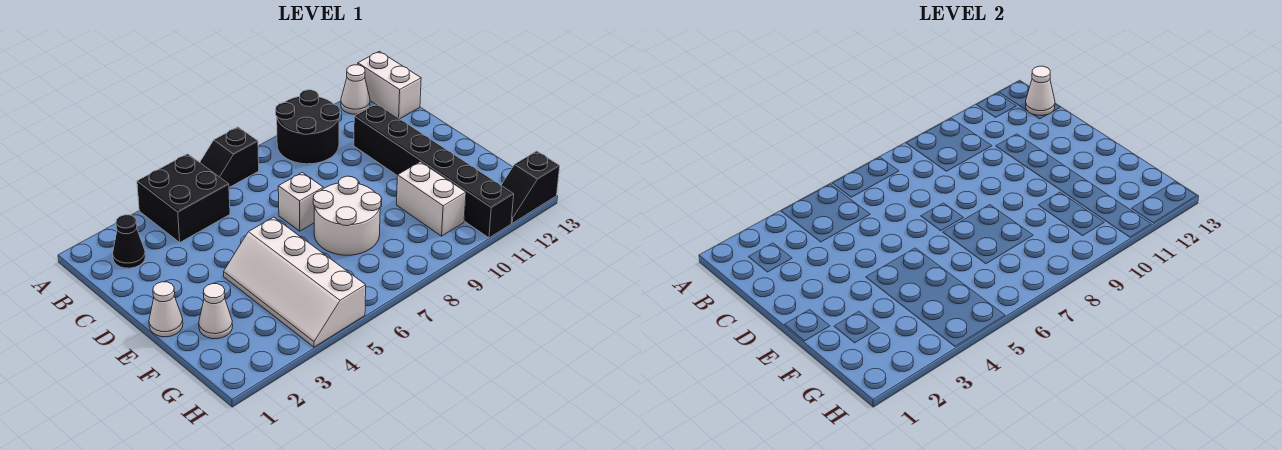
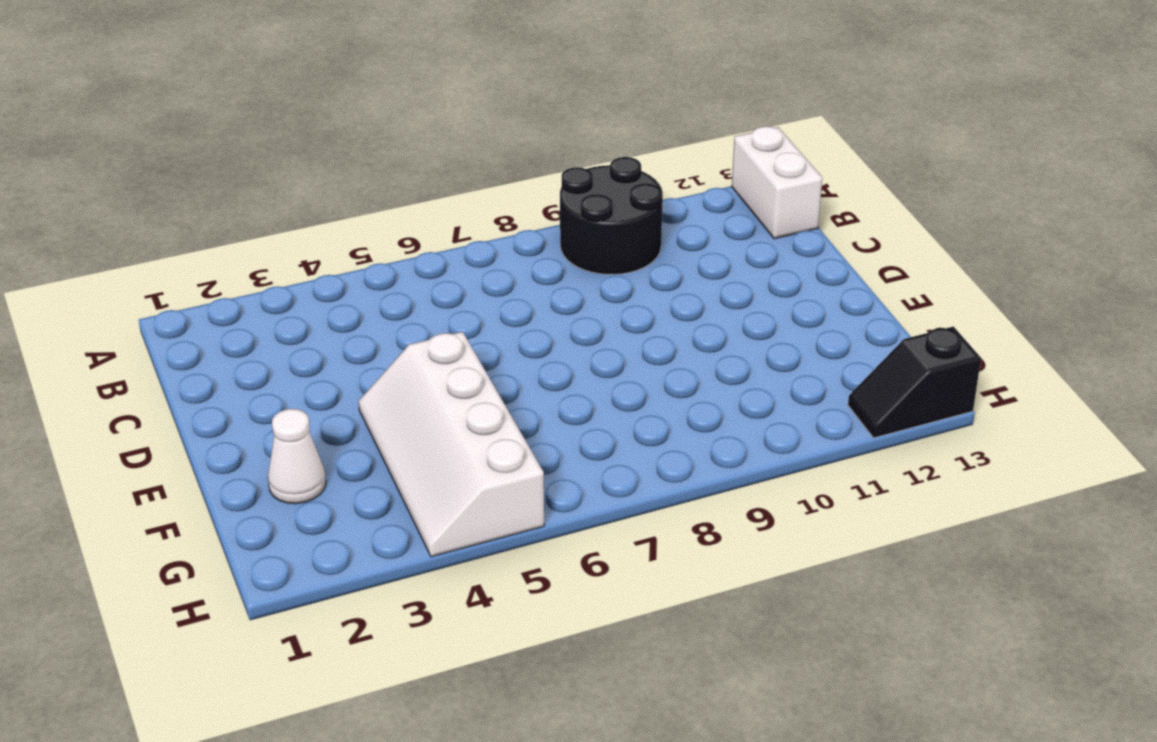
none -> black brick A4:B5 level 1
none -> black slope A6:A7 level 1 top 7
none -> white cone A12 level 1

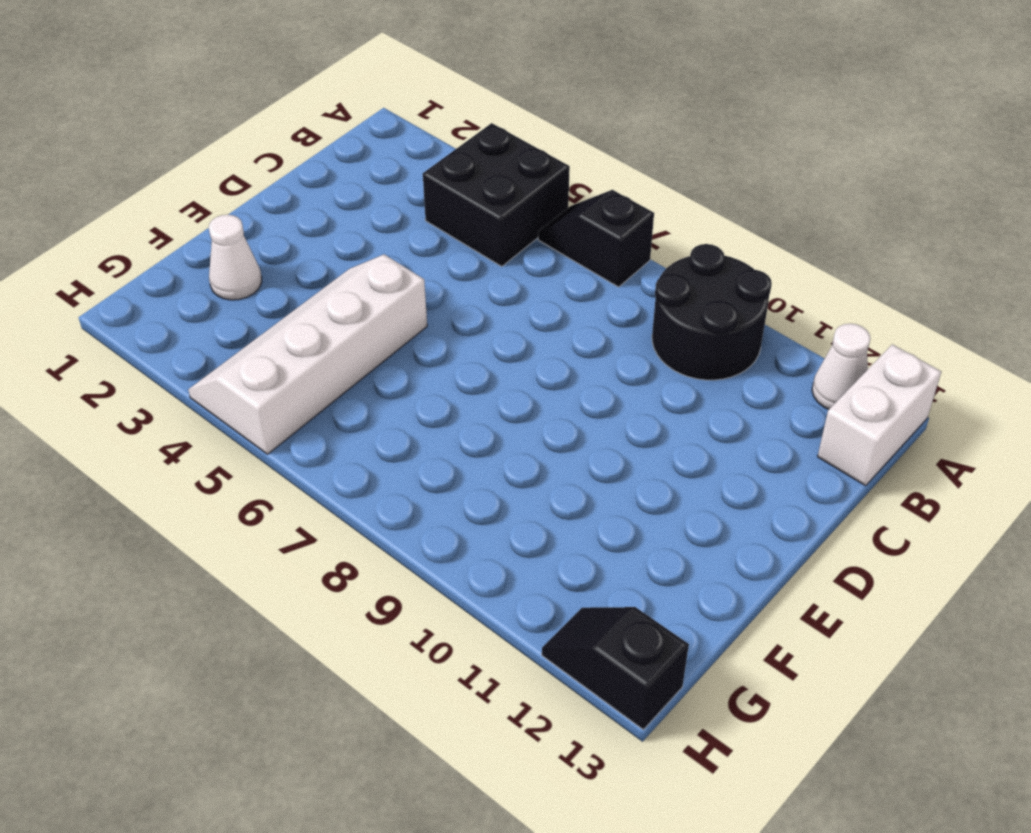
none -> black cone B2 level 1
none -> black brick C11:H11 level 1
none -> white brick D7 level 1

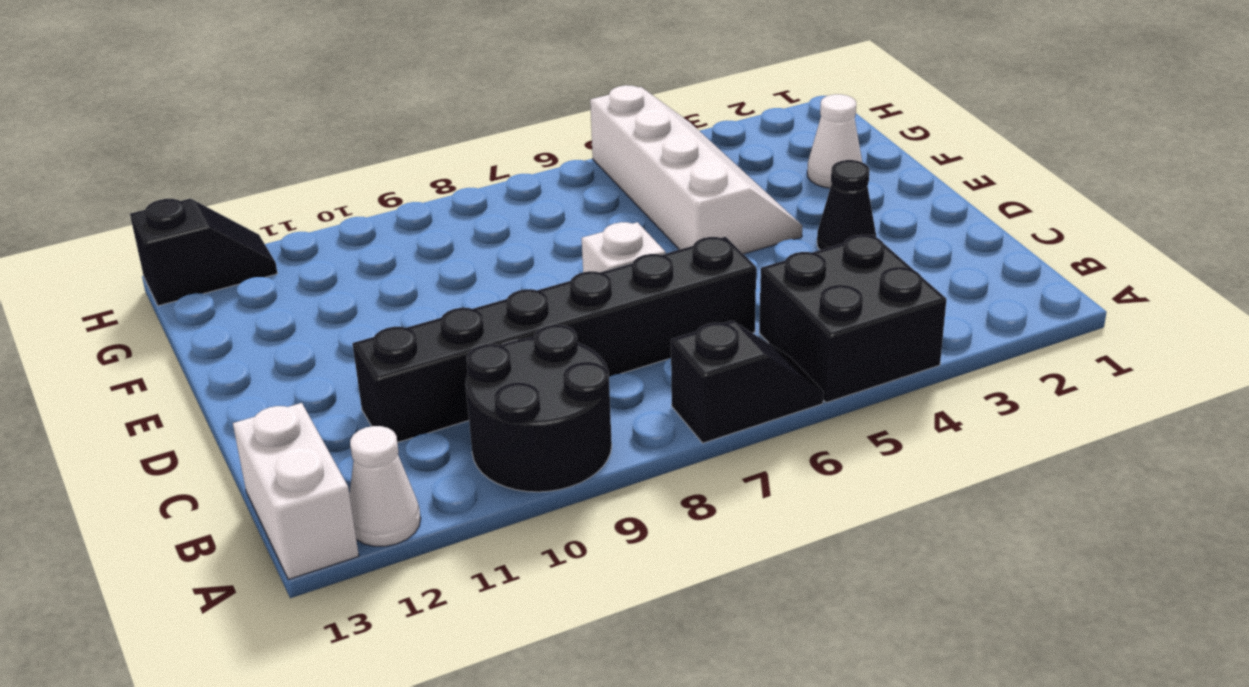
black brick C6:C11 level 1 -> black brick C11:H11 level 1
black cone D3 level 1 -> black cone B2 level 1
none -> white cone E1 level 1
none -> white round brick E7:F8 level 1
none -> white brick F10:G10 level 1

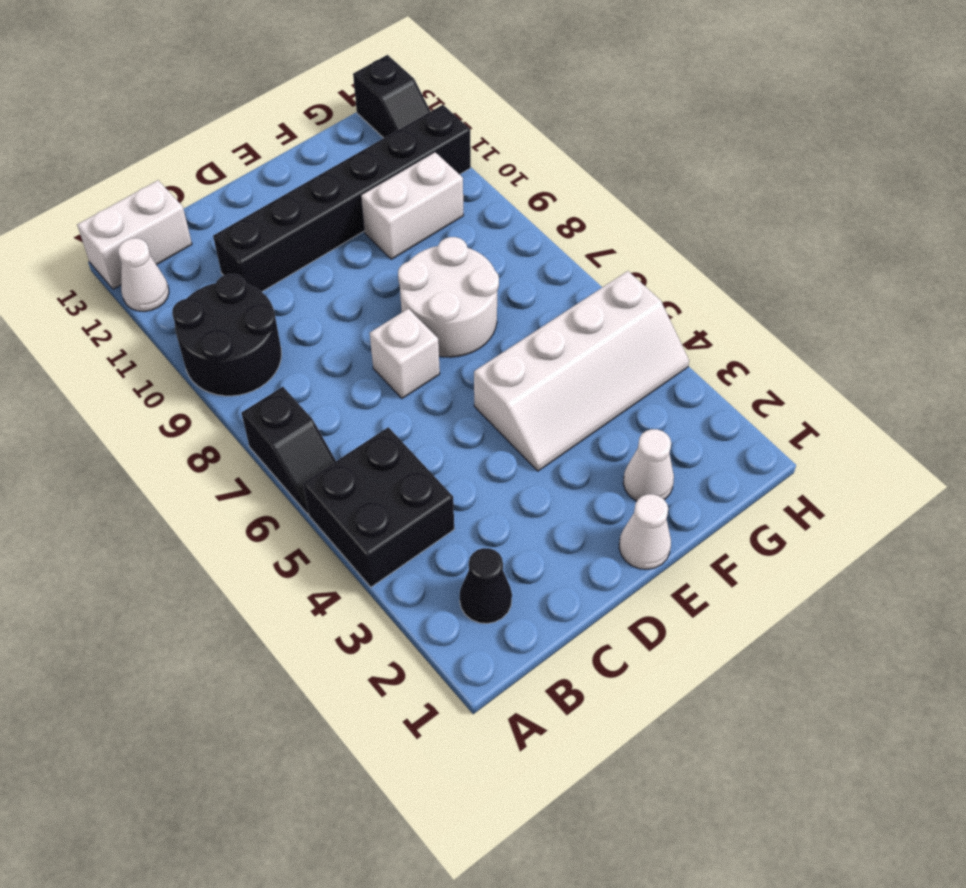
none -> white cone B13 level 2

